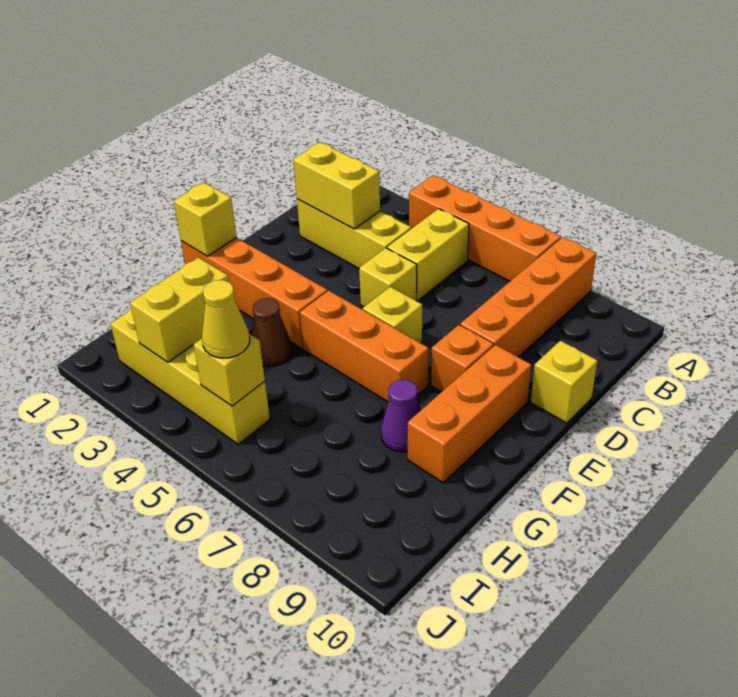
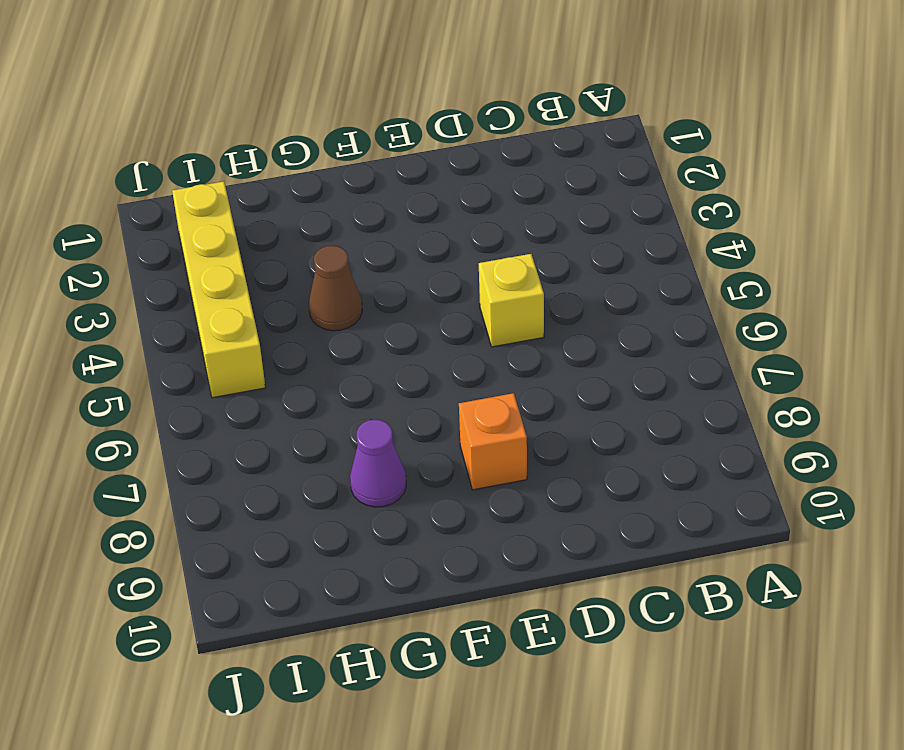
none -> orange brick A4:A7 level 1
none -> orange brick A8:D8 level 1
none -> yellow brick B5:C5 level 1

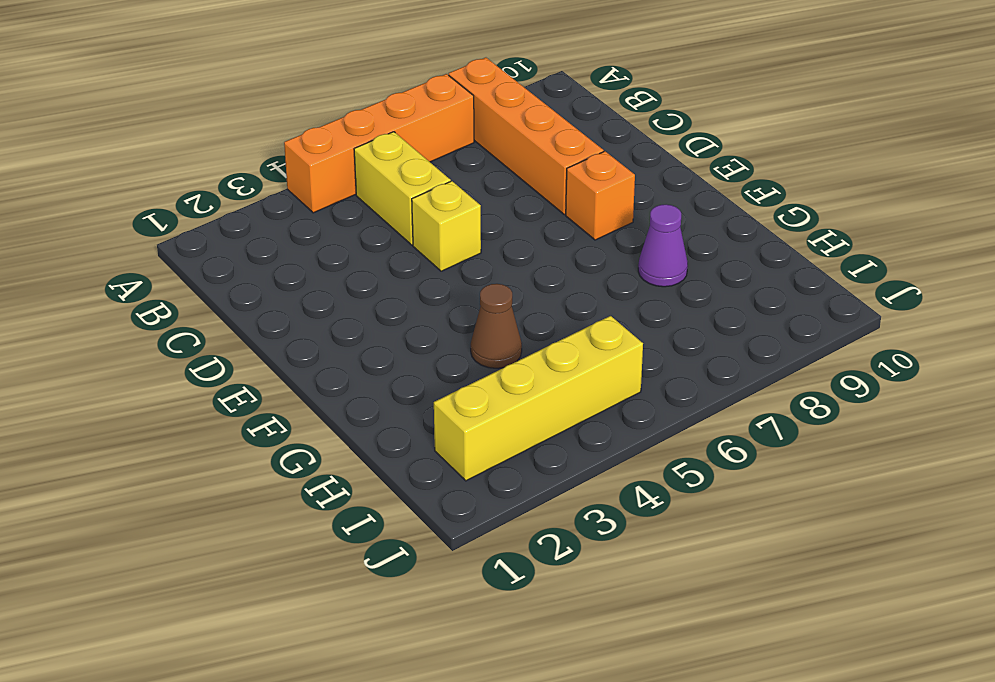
none -> yellow brick C2:C4 level 1
none -> yellow brick D10 level 1
none -> yellow brick E6 level 1

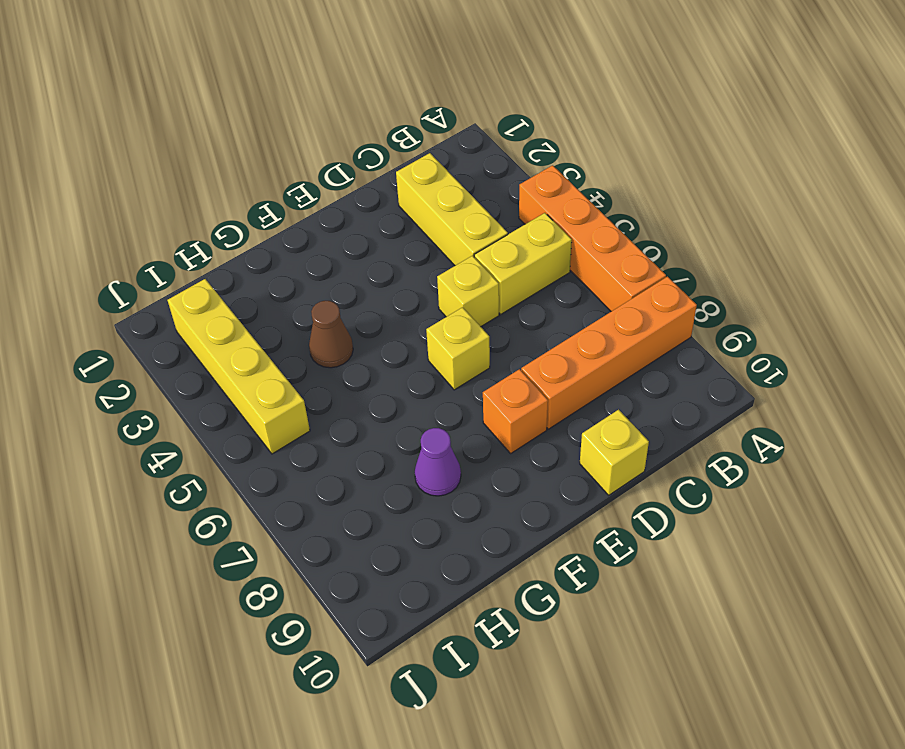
none -> orange brick E9:G9 level 1
none -> orange brick F1:F4 level 1
none -> orange brick F5:F7 level 1

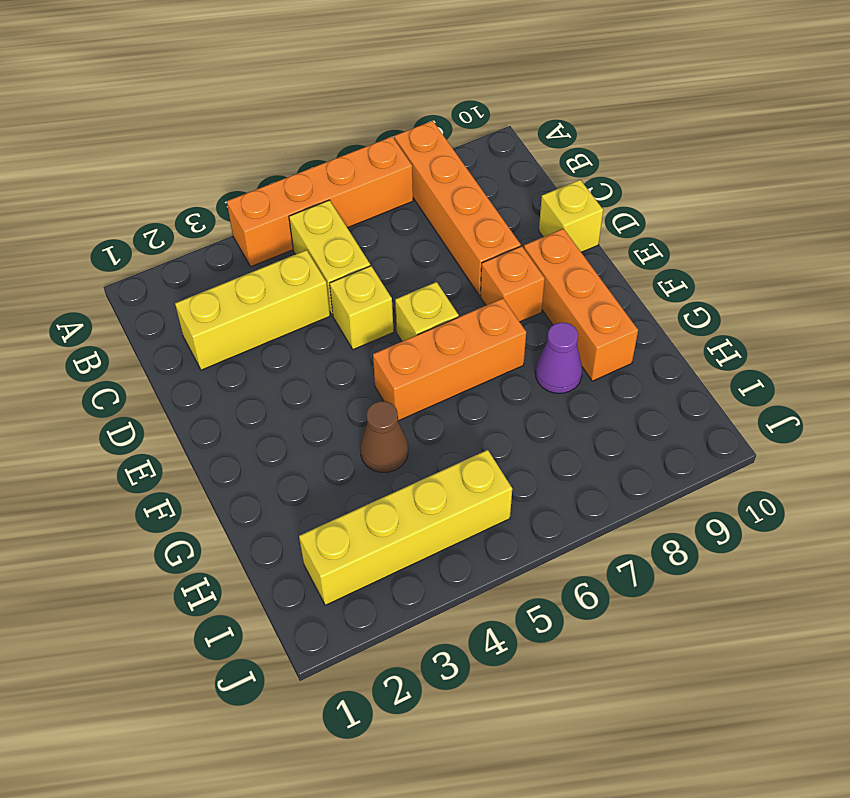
none -> orange brick F1:F4 level 1
none -> yellow brick C2:C3 level 2
none -> yellow brick F1 level 2

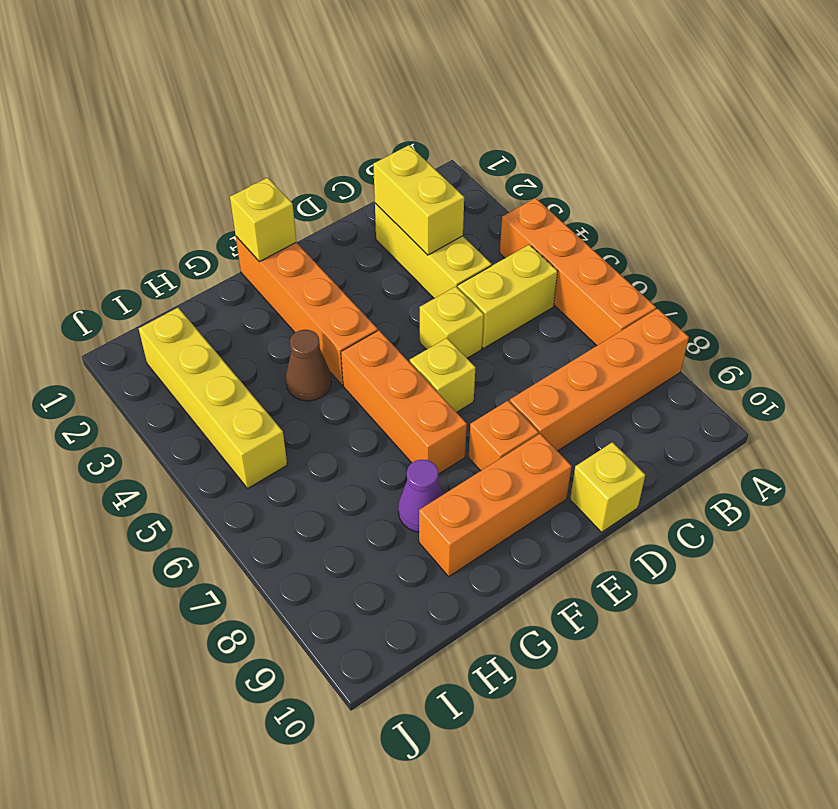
none -> yellow brick H3:I3 level 2
none -> yellow brick I5 level 2
none -> yellow cone I5 level 3

